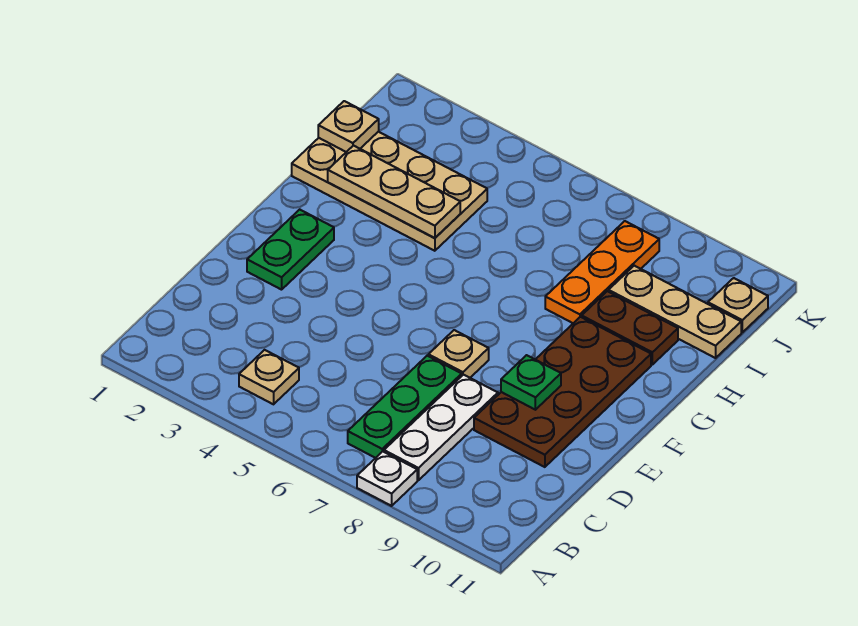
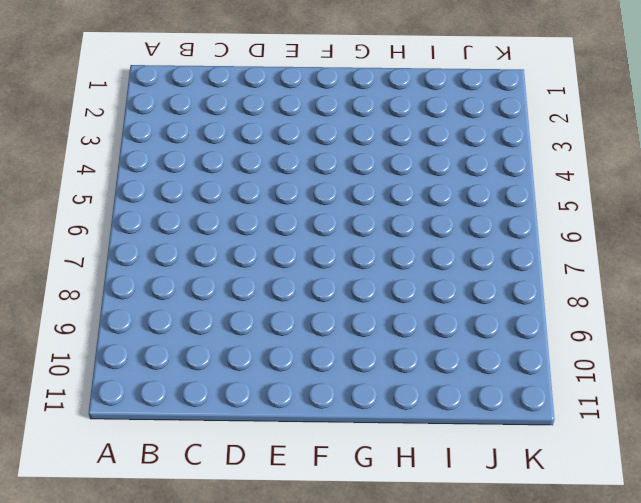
none -> white plate A8 level 1
none -> tan plate B4 level 1
none -> green plate B7:D7 level 1

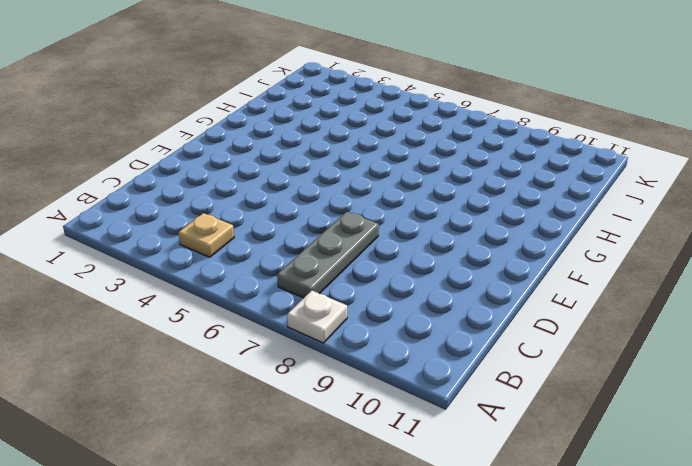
grey plate B7:D7 level 1 -> green plate B7:D7 level 1
none -> white plate B8:D8 level 1
none -> brown plate D9:G10 level 1
none -> green plate E2:F2 level 1

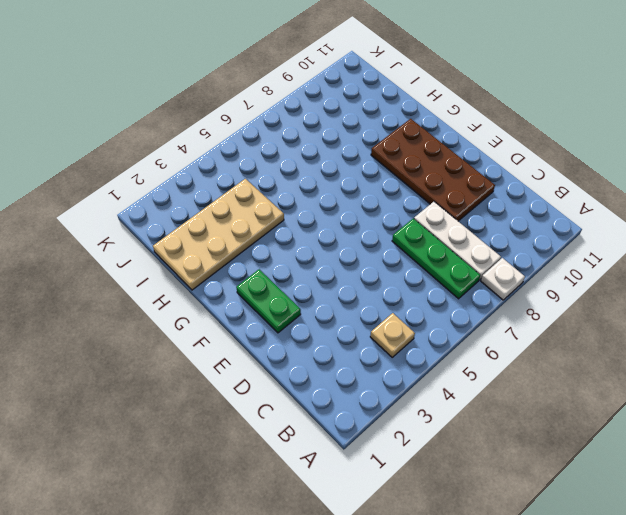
none -> tan plate E7 level 1
none -> orange plate H8:J8 level 1
none -> brown plate H9:H10 level 1

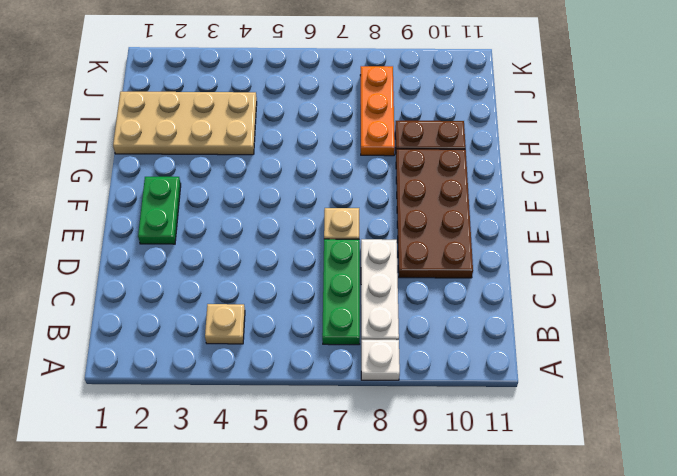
none -> tan plate I9:I11 level 1
none -> tan plate J11 level 1
none -> green plate E9 level 2

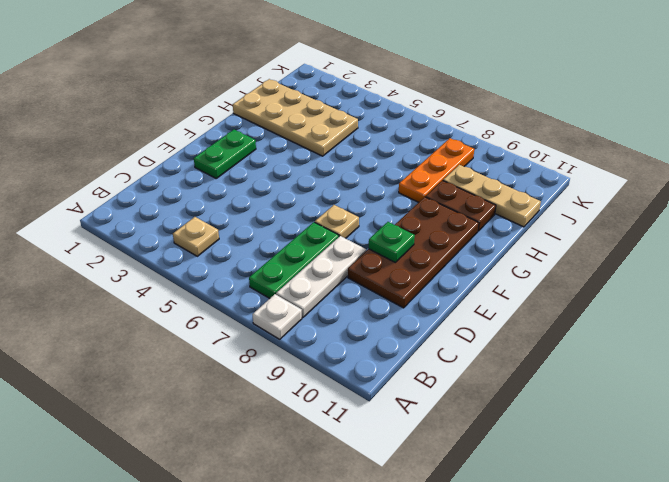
none -> tan plate J11 level 1
none -> tan plate H2:H4 level 2
none -> tan plate I1 level 2

